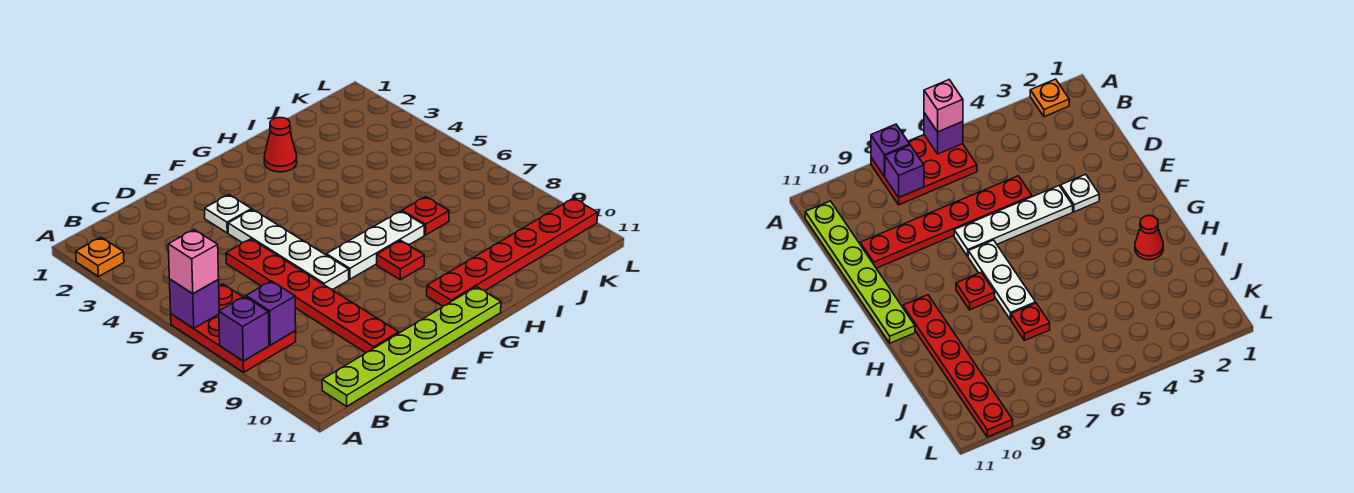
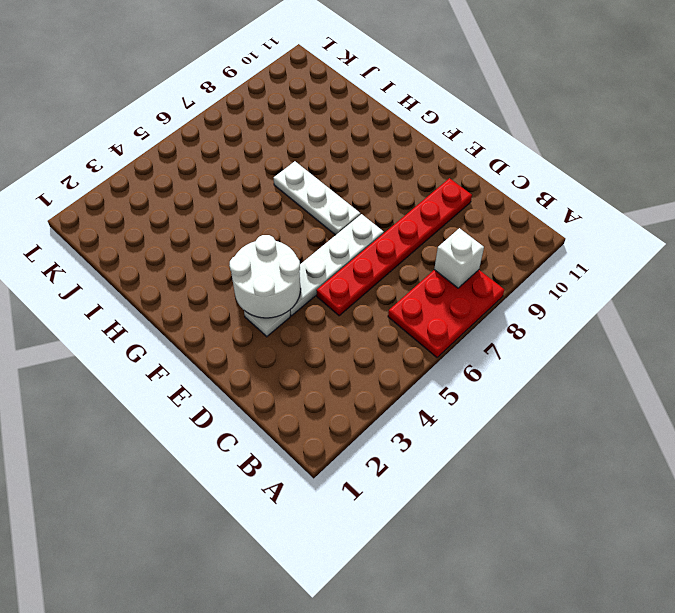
white brick B8 level 2 -> purple brick B8 level 2
white round brick E3:F4 level 2 -> none
none -> orange plate A2 level 1
none -> lime plate B11:G11 level 1
none -> red plate G8 level 1

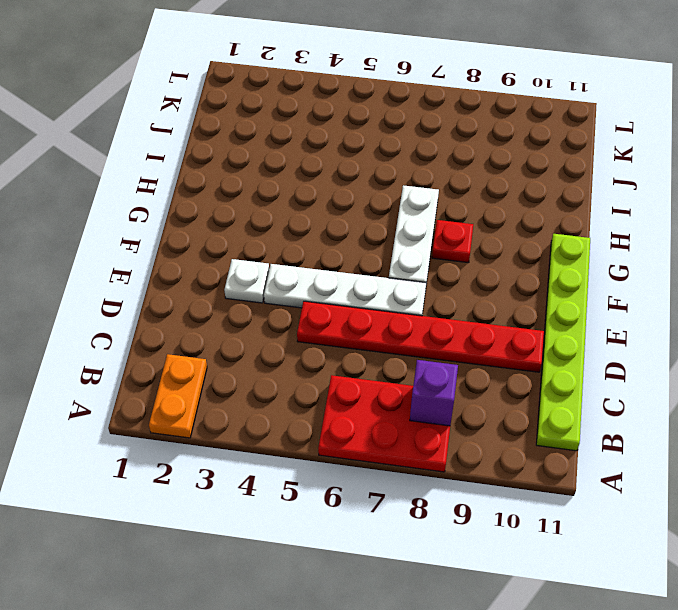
orange plate A2:B2 level 1 -> orange plate A2 level 1
none -> red plate G10:L10 level 1
none -> red cone H2 level 1
none -> red plate I7 level 1

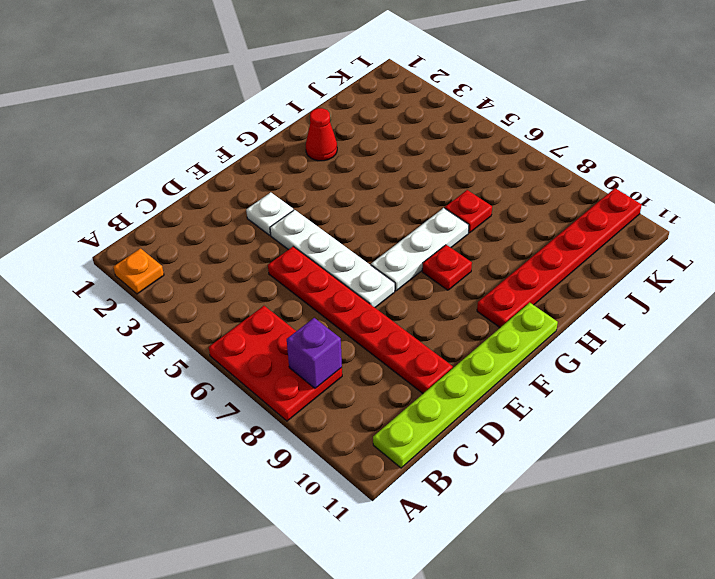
none -> purple brick A6 level 2
none -> purple brick A8 level 2
none -> pink brick A6 level 3

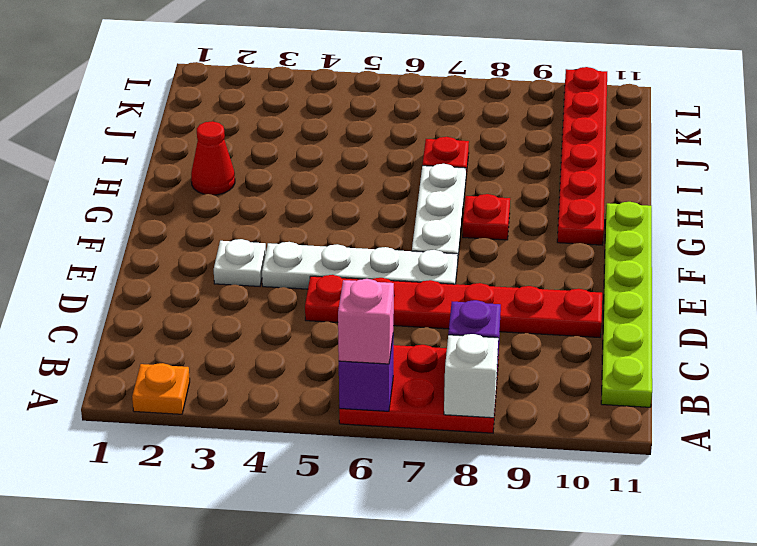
white brick A8 level 2 -> purple brick A8 level 2

